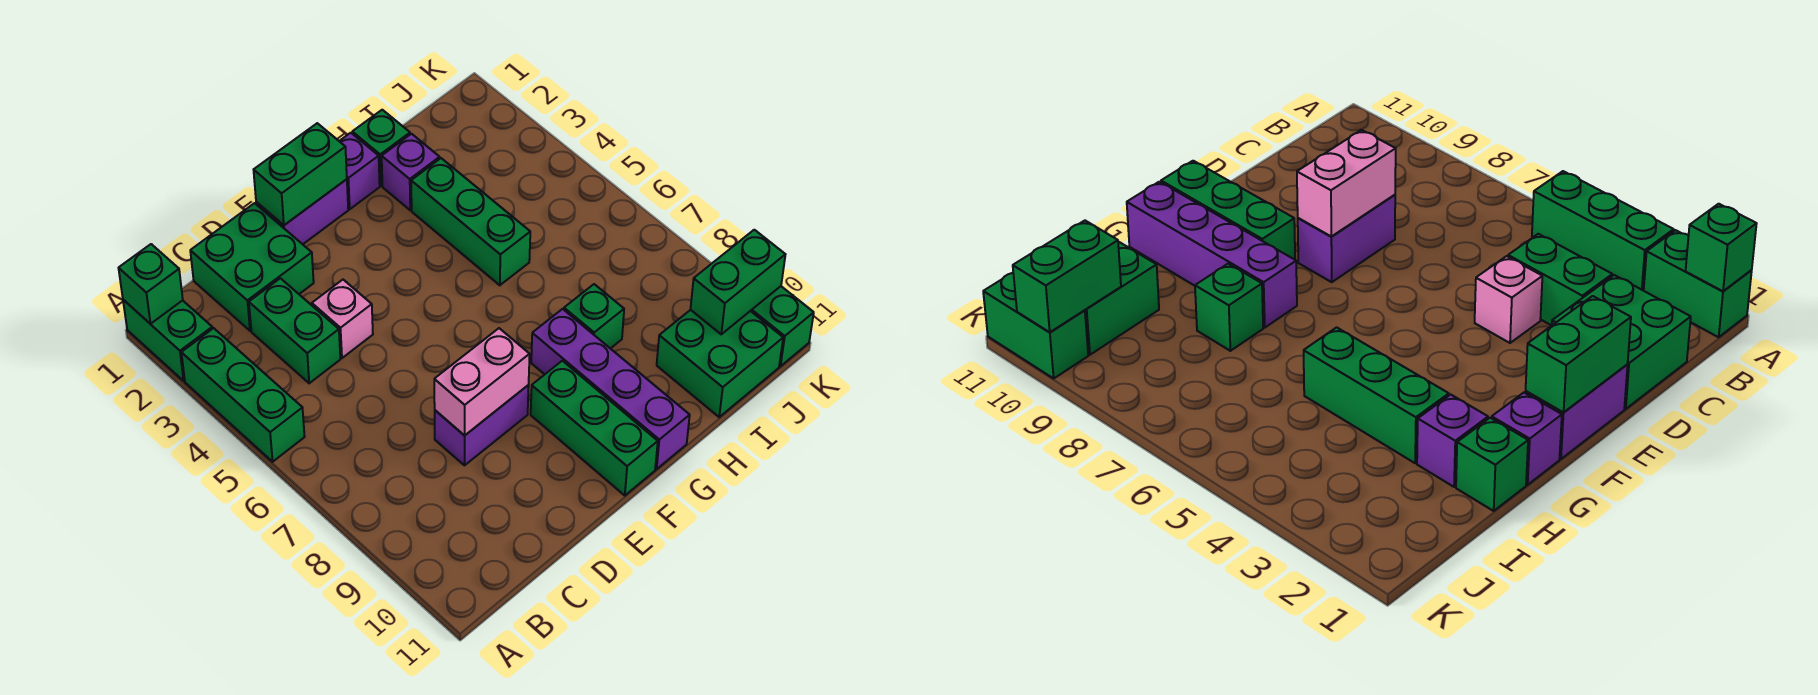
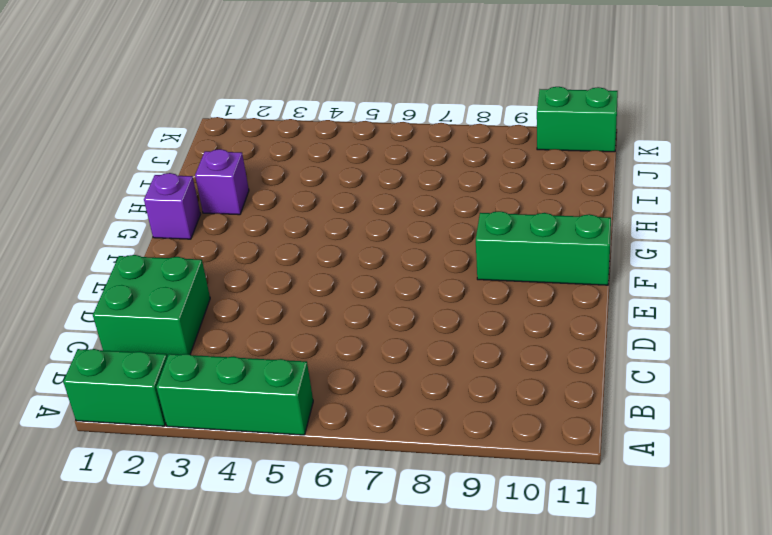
none -> green brick C3:C4 level 1
none -> pink brick D4 level 1
none -> purple brick D8:E8 level 1

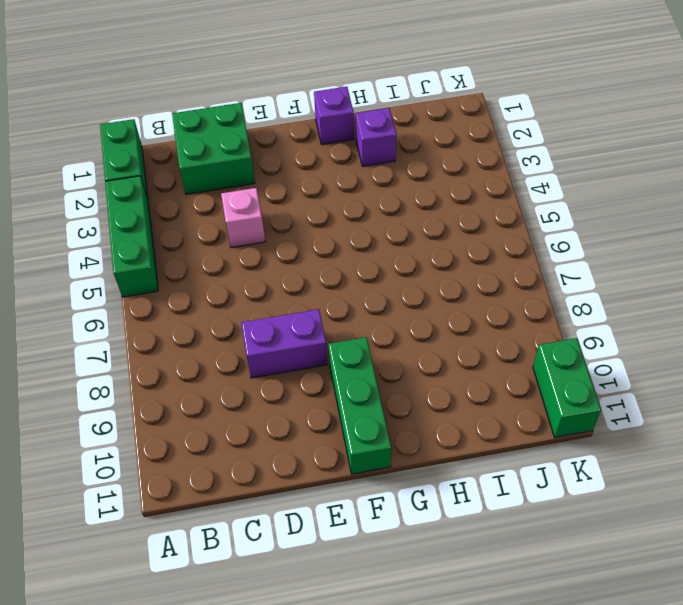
none -> green brick C3:C4 level 1
none -> purple brick E1:F1 level 1
none -> purple brick G8:G11 level 1

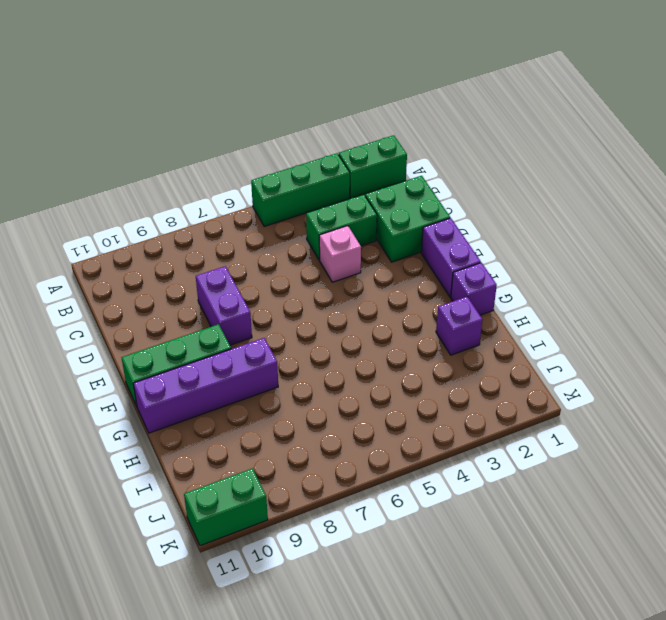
none -> green brick H1 level 1
none -> green brick H3:H5 level 1
none -> green brick H8 level 1

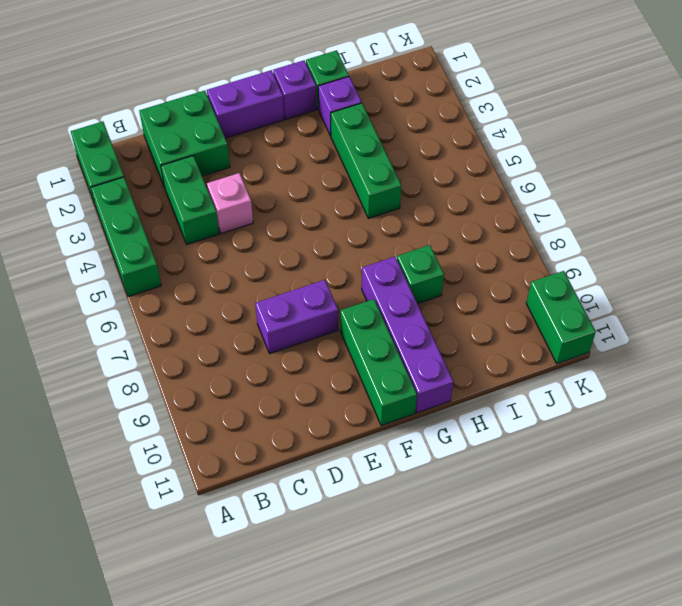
none -> green brick I10:J11 level 1
none -> green brick A1 level 2
none -> pink brick D8:E8 level 2

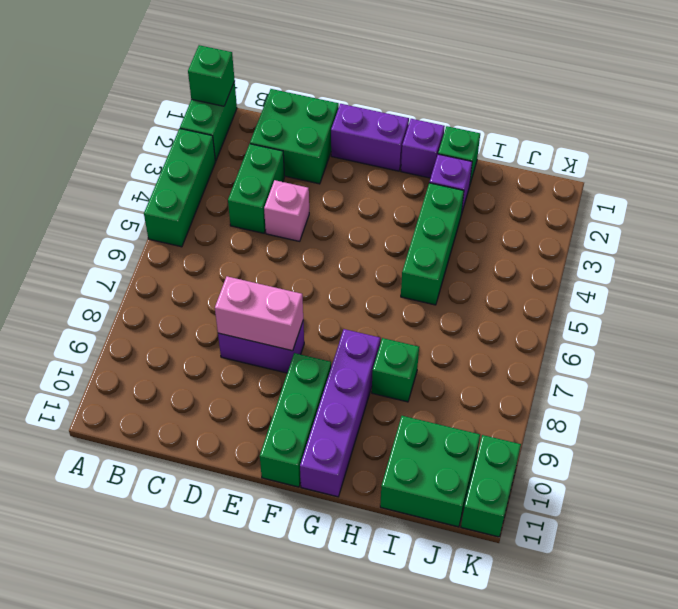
none -> green brick E1:F1 level 2
none -> green brick J10:K10 level 2

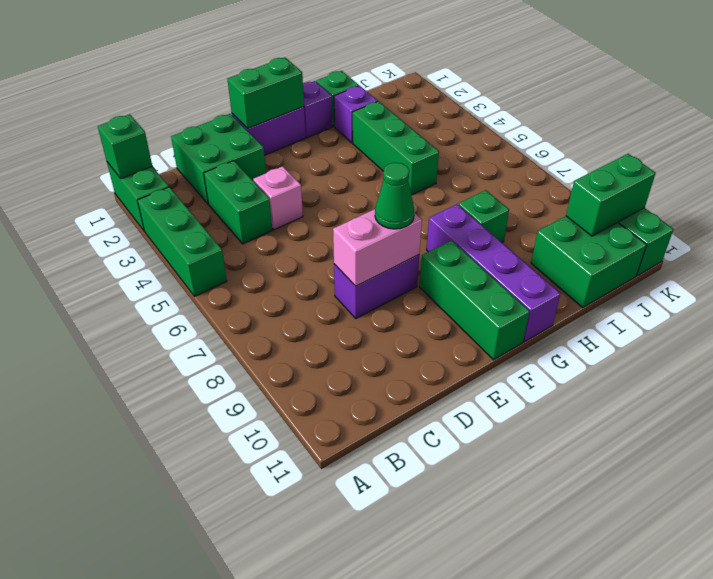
green cone E8 level 3 -> none

